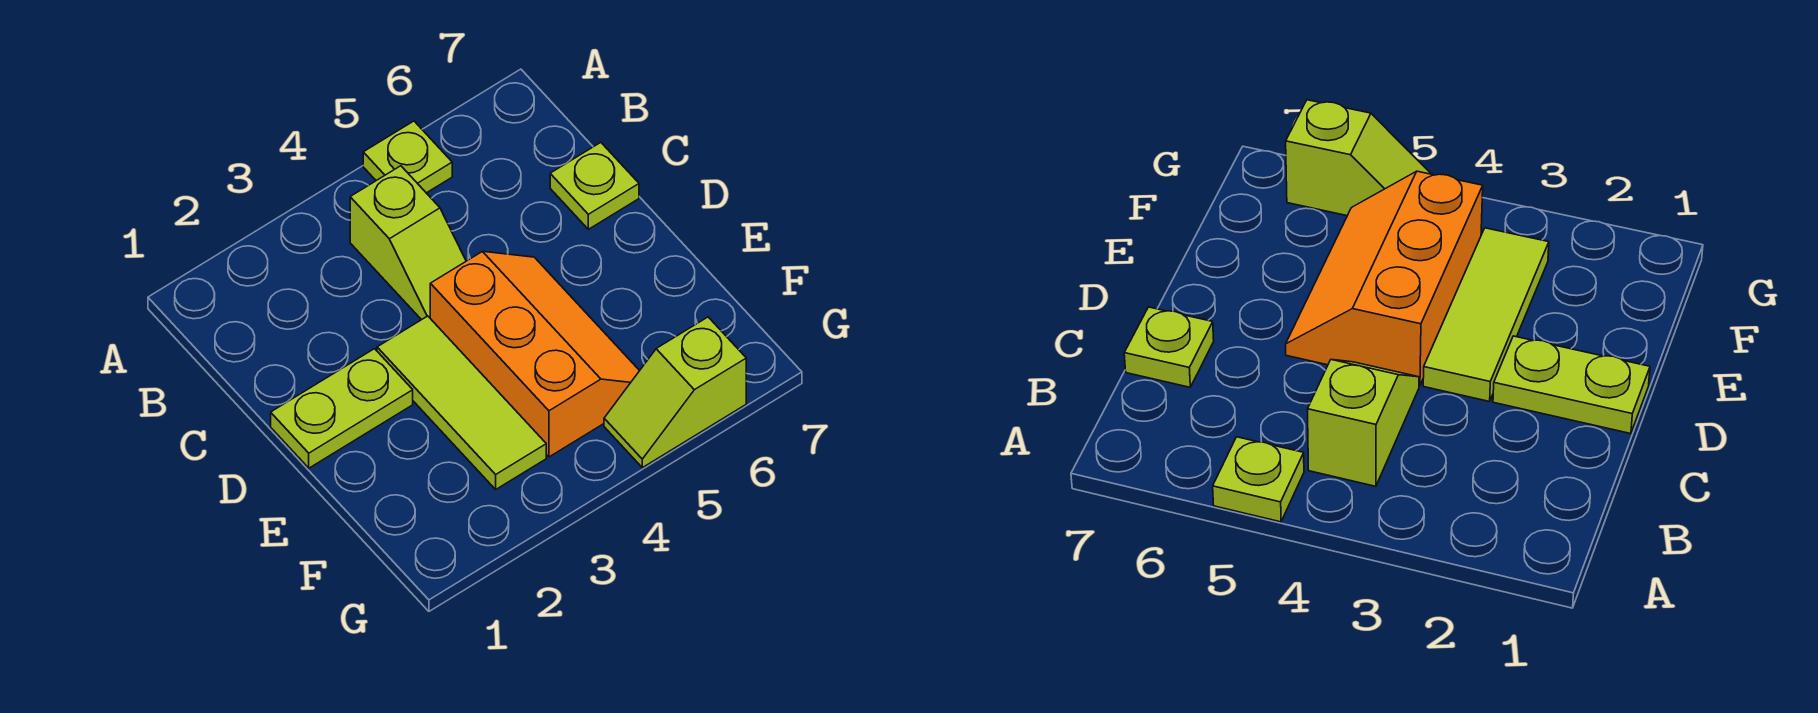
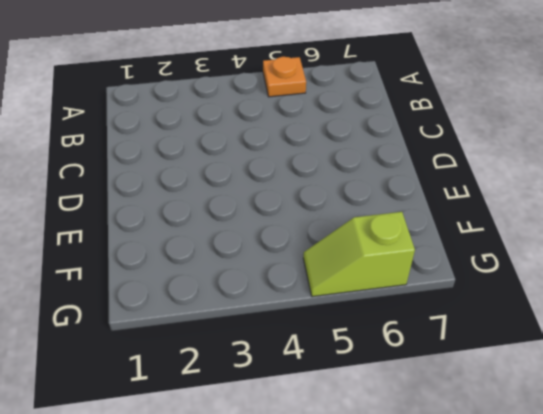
orange plate A5 level 1 -> lime plate A5 level 1
none -> lime slope B4:C4 level 1 top B
none -> lime plate C7 level 1

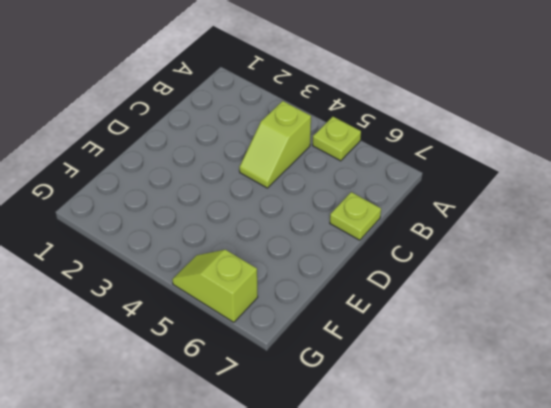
none -> lime plate D1:D2 level 1
none -> lime tile D3:F3 level 1

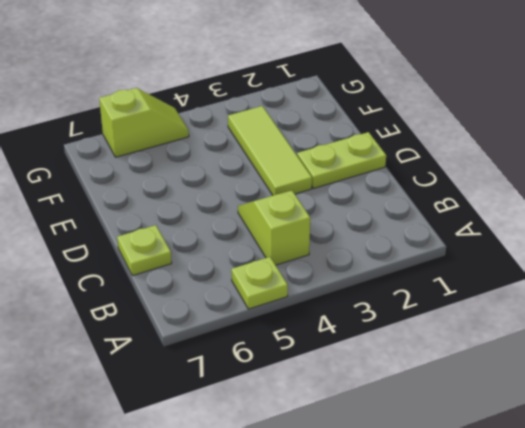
none -> orange slope D4:F5 level 1 top 4

